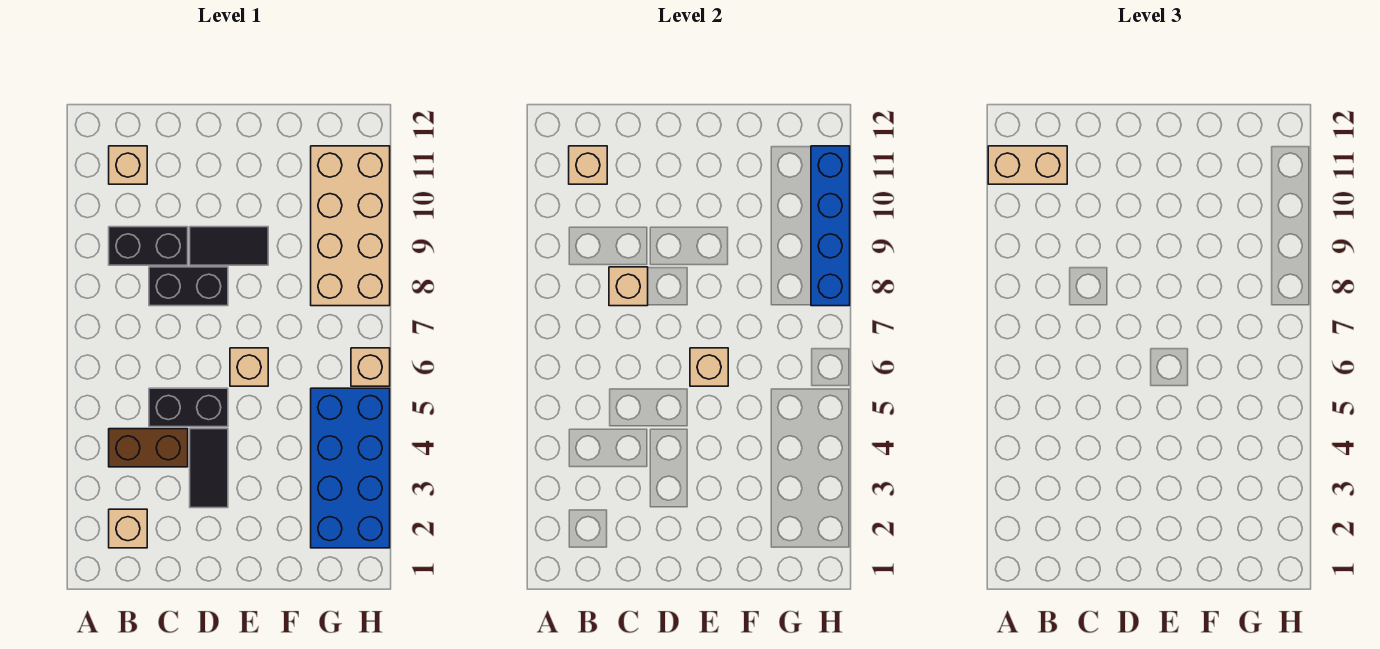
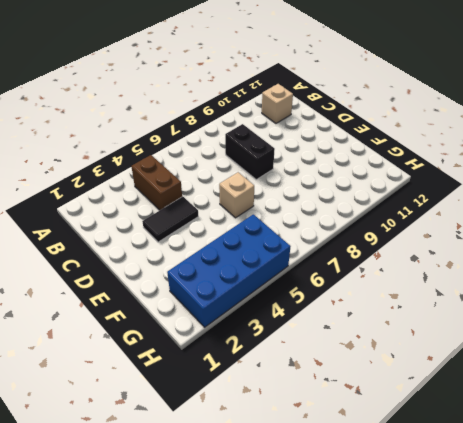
none -> tan brick B2 level 1
none -> black brick B9:C9 level 1
none -> black brick C5:D5 level 1

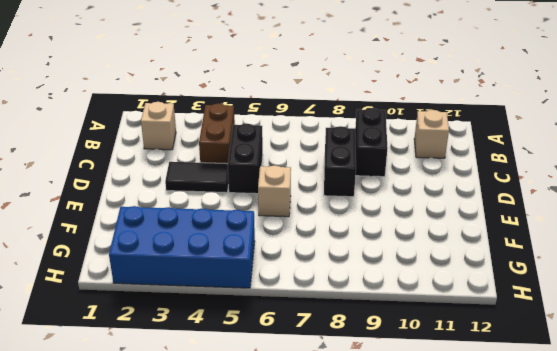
none -> black tile D9:E9 level 1
none -> tan brick G8:H11 level 1
none -> tan brick H6 level 1

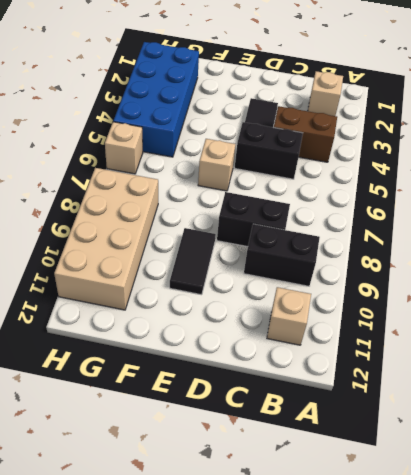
black tile E9:E10 level 1 -> black tile D9:E9 level 1
none -> tan brick B11 level 2
none -> tan brick C8 level 2
none -> tan brick E6 level 2

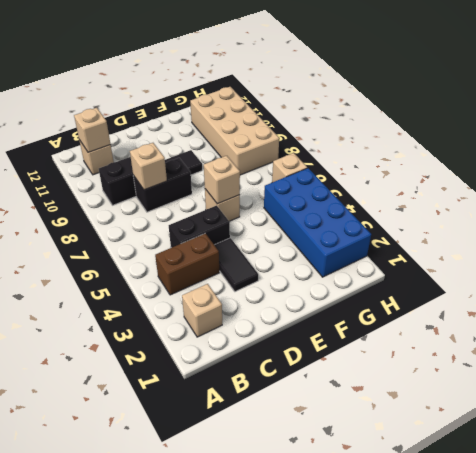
none -> blue brick H8:H11 level 2
none -> tan brick A11:B11 level 3

